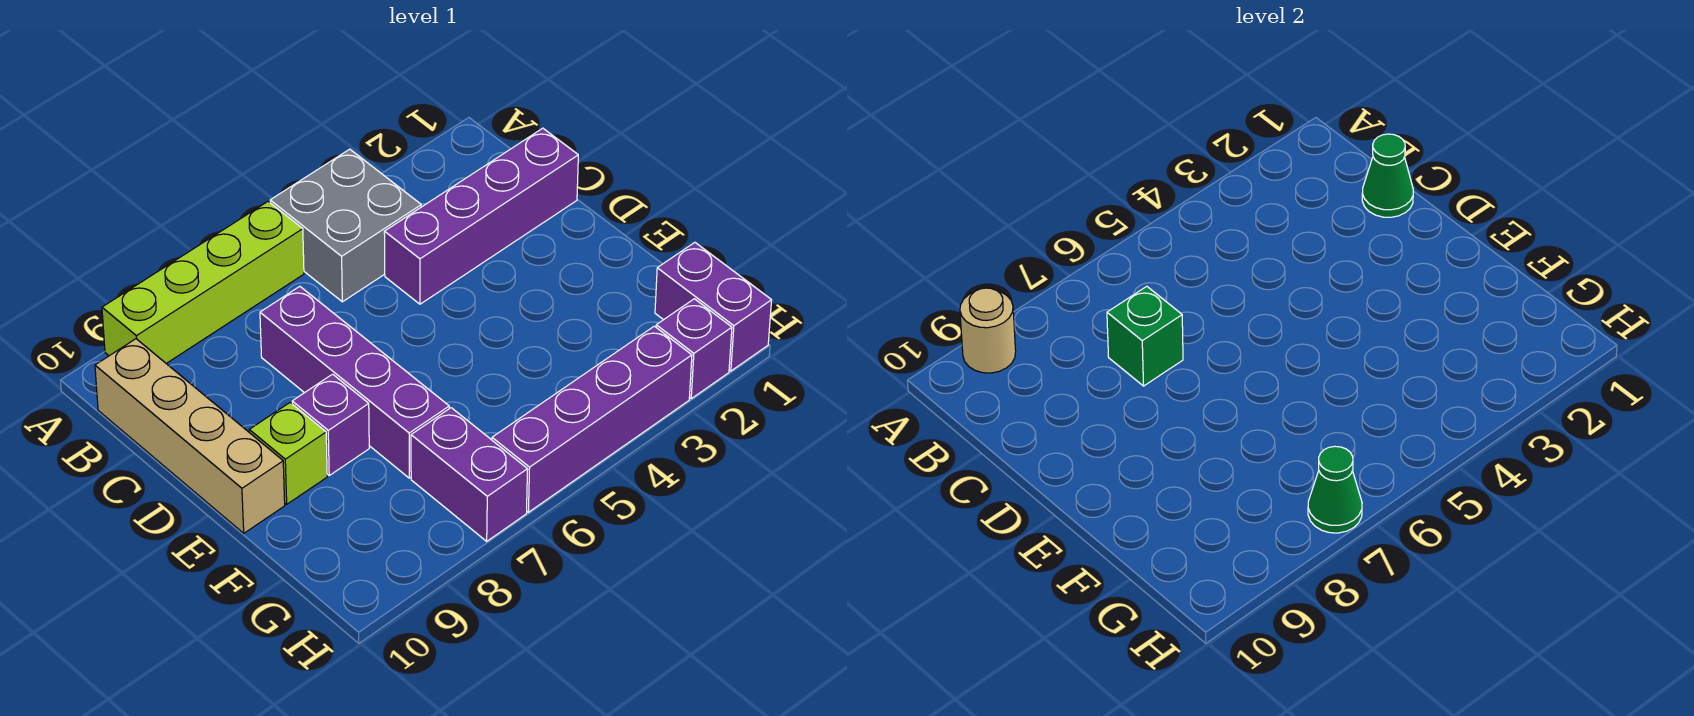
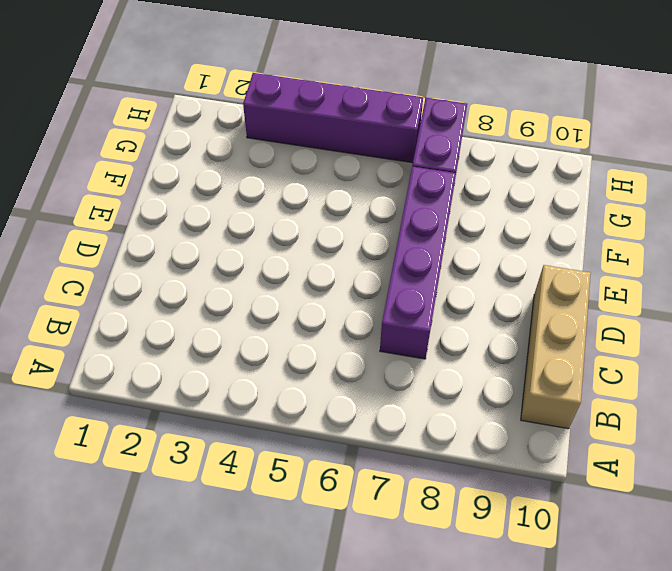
tan brick B10:D10 level 1 -> tan brick B10:E10 level 1
none -> grey brick A4:B5 level 1
none -> lime brick A6:A9 level 1
none -> purple brick C1:C4 level 1

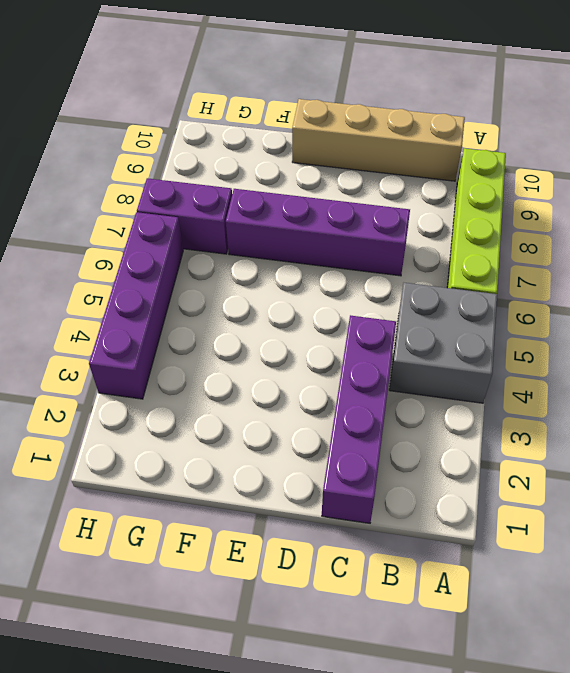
none -> purple brick E8 level 1
none -> lime brick E9 level 1
none -> purple brick G1:H1 level 1

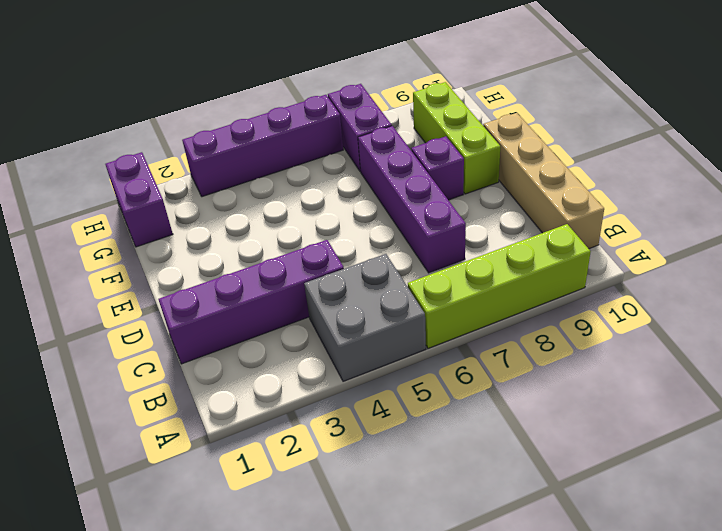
lime brick E9:G9 level 1 -> lime brick E9 level 1
none -> purple brick H2 level 1
none -> tan round brick A9 level 2
none -> green cone C1 level 2

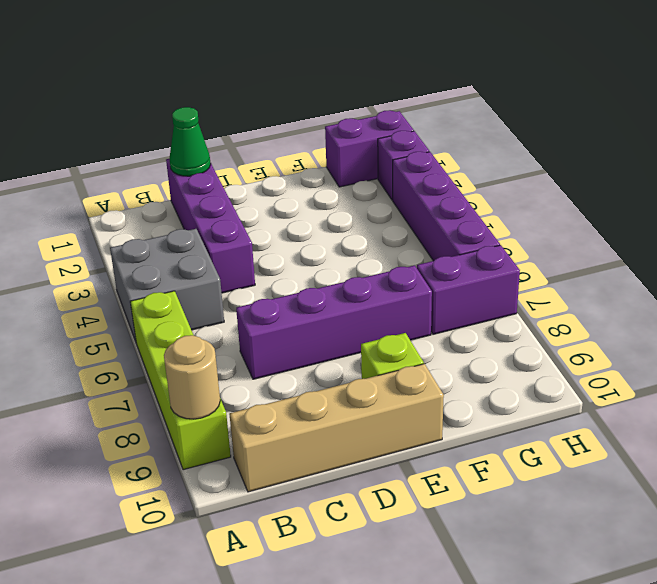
none -> purple brick E8 level 1
none -> green brick C7 level 2
none -> green cone H7 level 2

